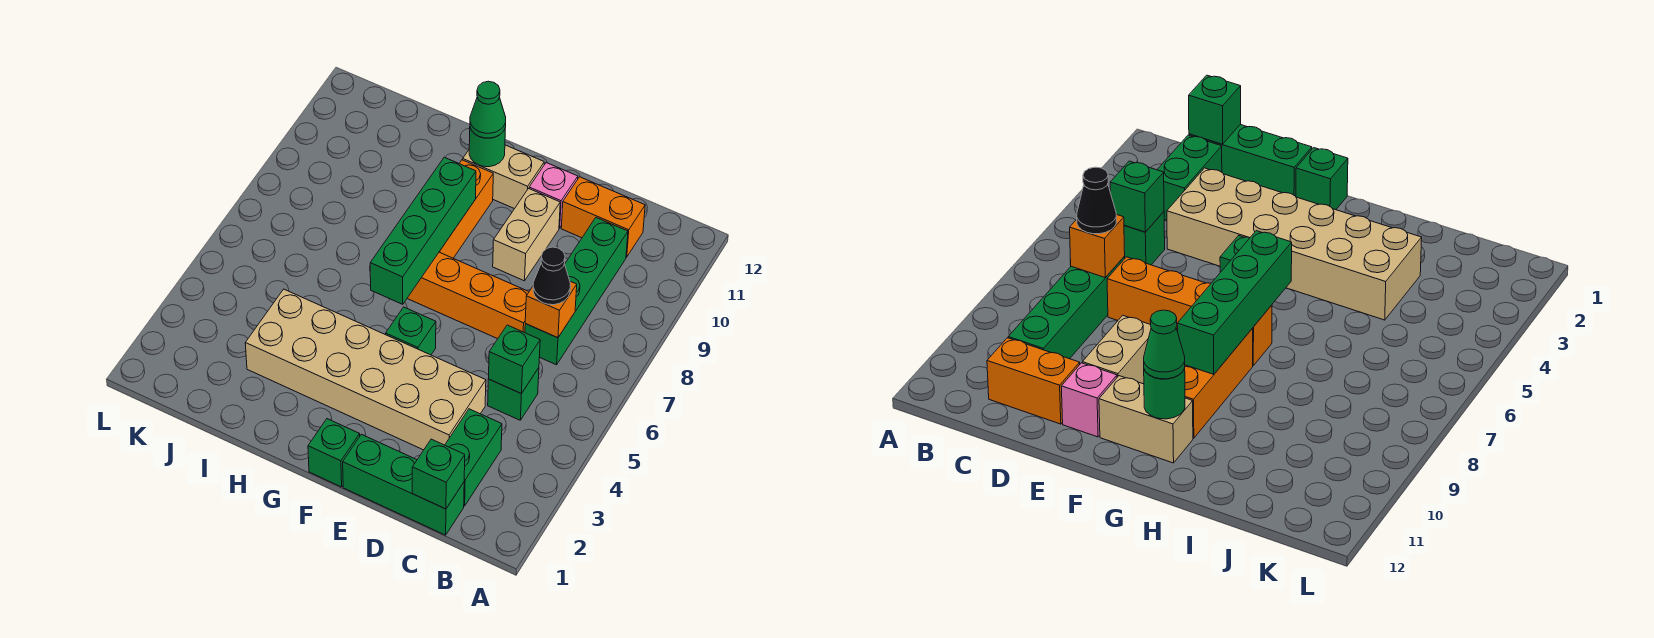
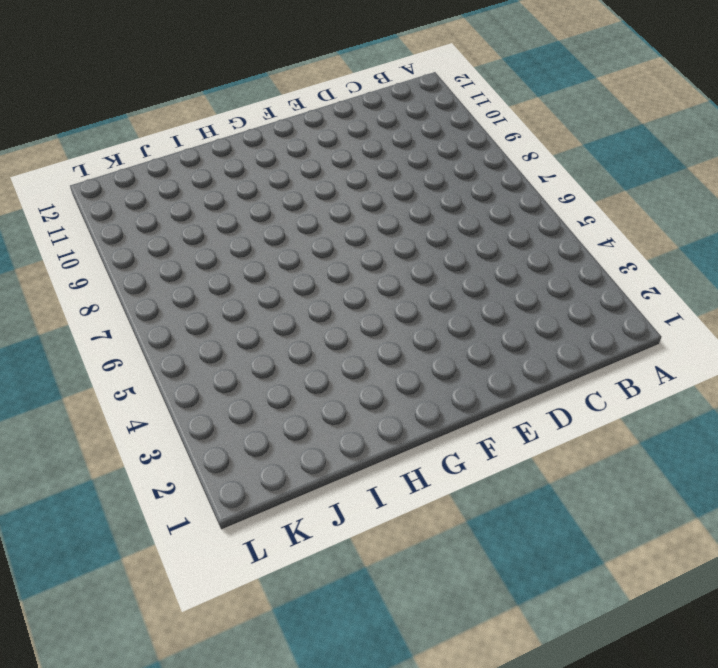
none -> green brick C1:E1 level 1
none -> green brick C2:C3 level 1
none -> green brick C5 level 1

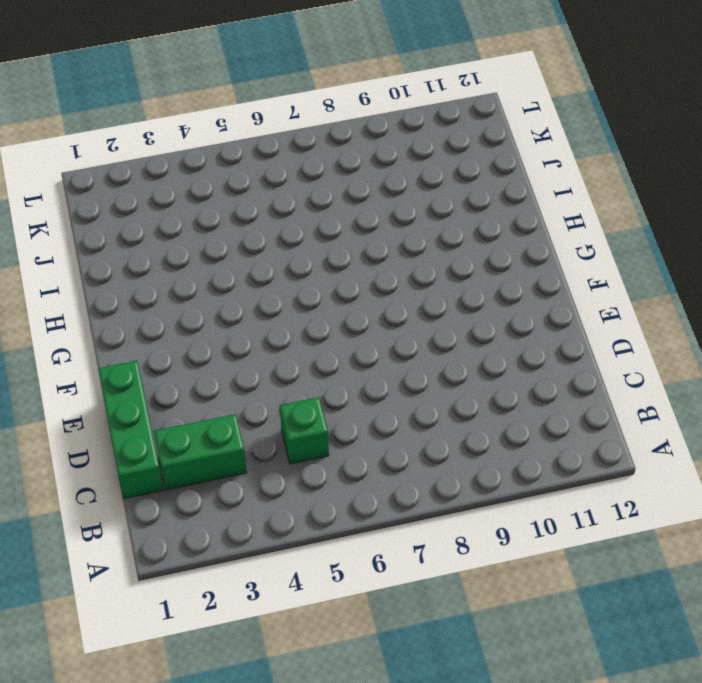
none -> green brick C7:C10 level 1
none -> orange brick C11:D11 level 1
none -> tan brick D3:I4 level 1

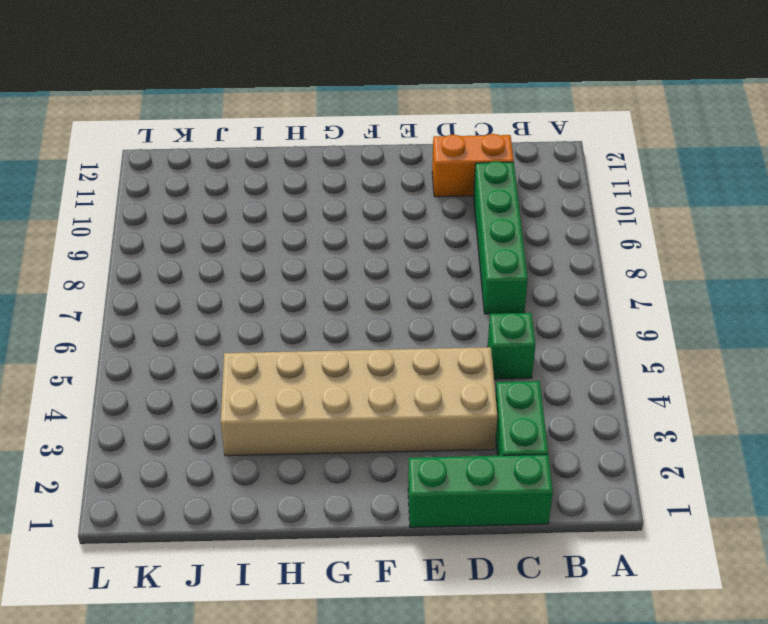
none -> orange brick D7:G7 level 1
none -> tan brick E9:E10 level 1
none -> pink brick E11 level 1

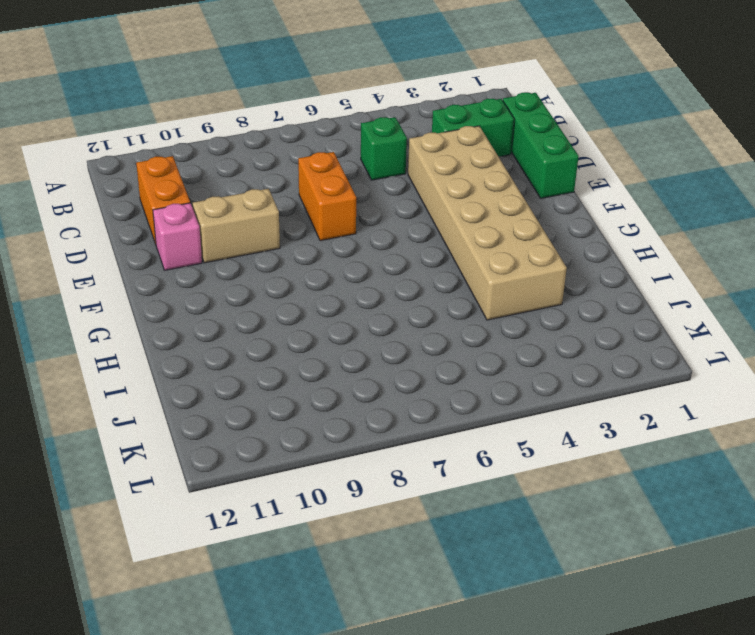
orange brick D7:E7 level 1 -> orange brick D7:G7 level 1
none -> green brick C7:C10 level 1
none -> green brick F1 level 1
none -> green brick F5 level 1

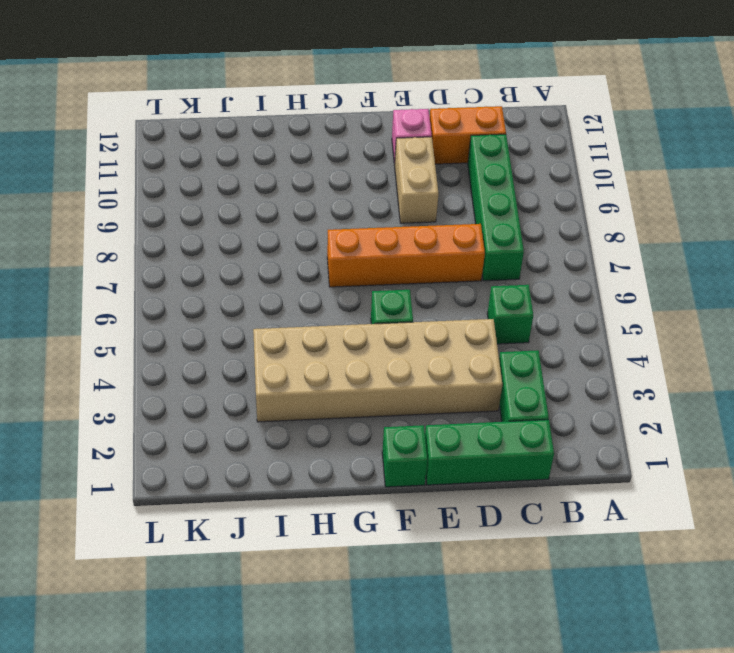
none -> tan brick F11:G11 level 1
none -> orange brick G8:G10 level 1
none -> green brick C1 level 2

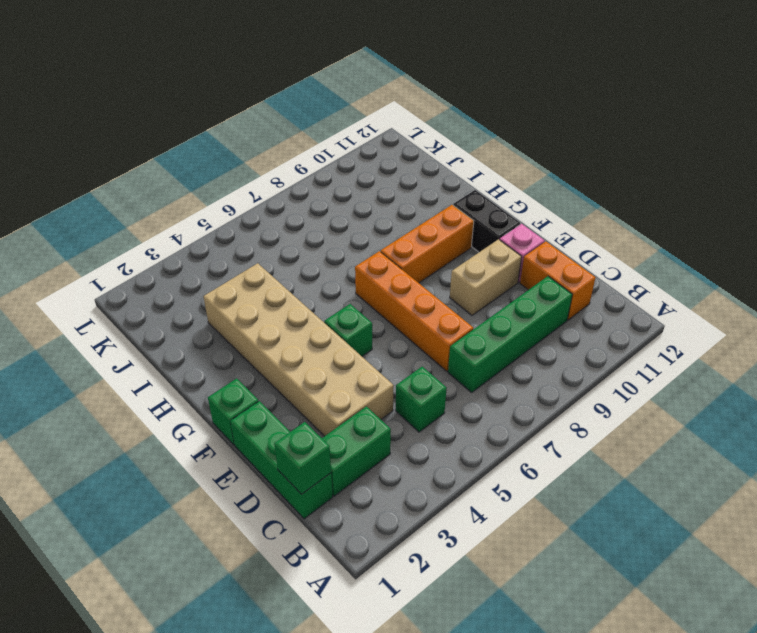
black brick F11:G11 level 1 -> tan brick F11:G11 level 1
none -> green brick C5 level 2
none -> orange brick C7 level 2
none -> green brick G6:G9 level 2

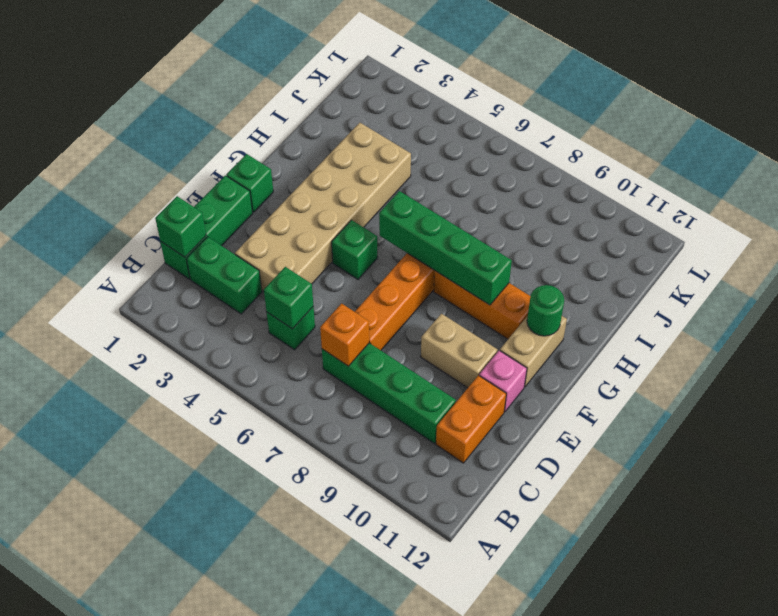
none -> black cone C7 level 3
none -> green cone G11 level 3

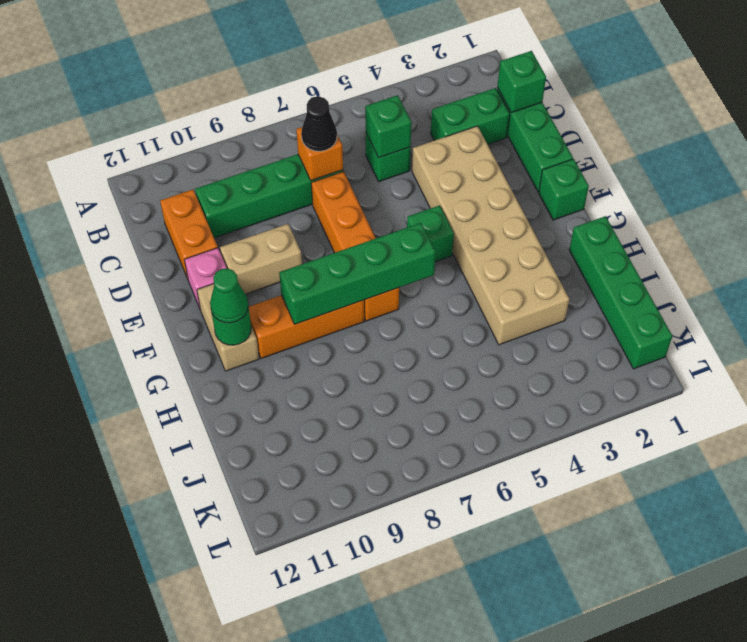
green brick H1:K1 level 1 -> none

